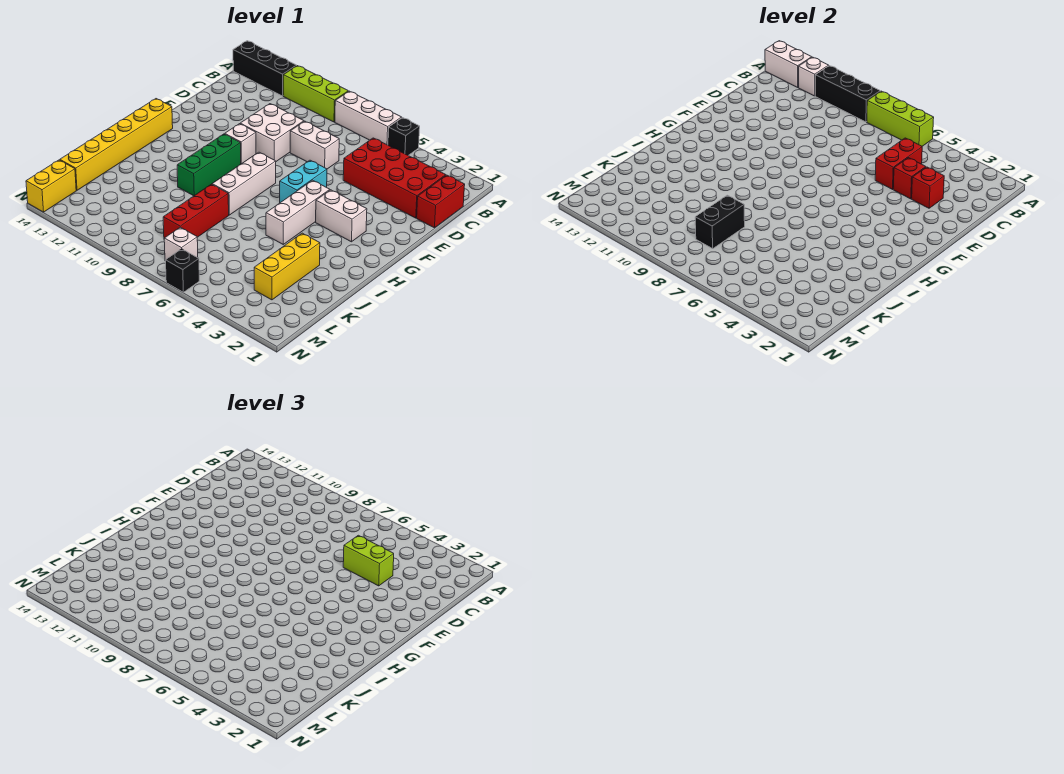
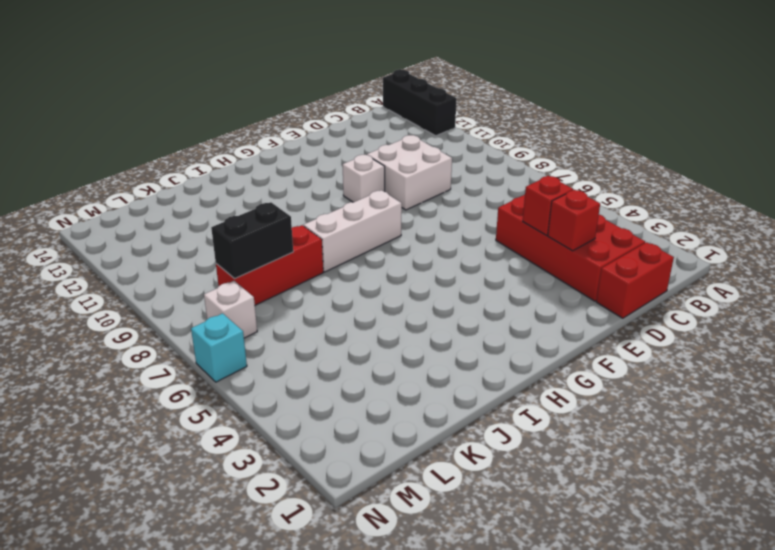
cyan brick N6 level 1 -> black brick N6 level 1
none -> black brick A5 level 1
none -> white brick A6:A8 level 1
none -> lime brick A9:A11 level 1

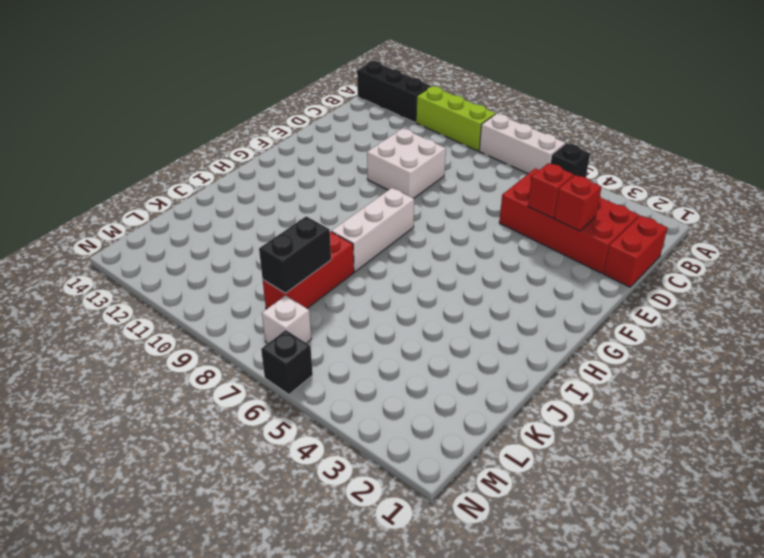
none -> white brick D7:D8 level 1
none -> cyan brick F6:G6 level 1
none -> white brick F10 level 1

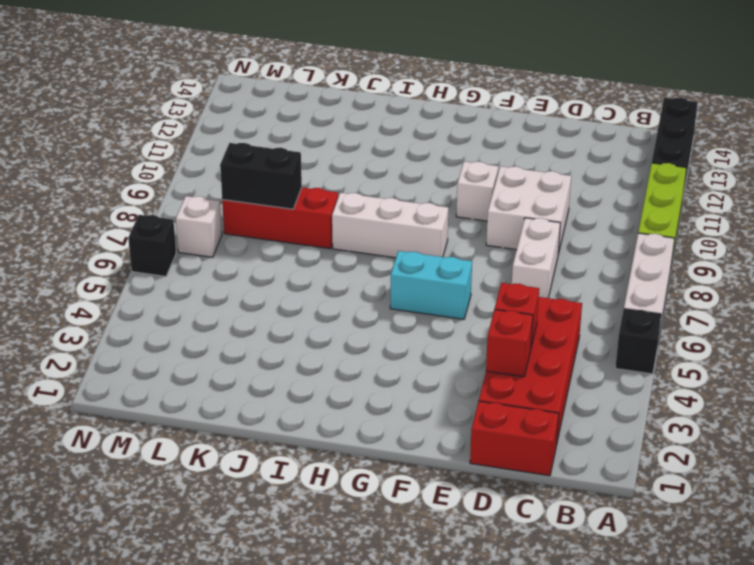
none -> white brick G3:G4 level 1
none -> white brick G5:I5 level 1
none -> green brick G10:I10 level 1

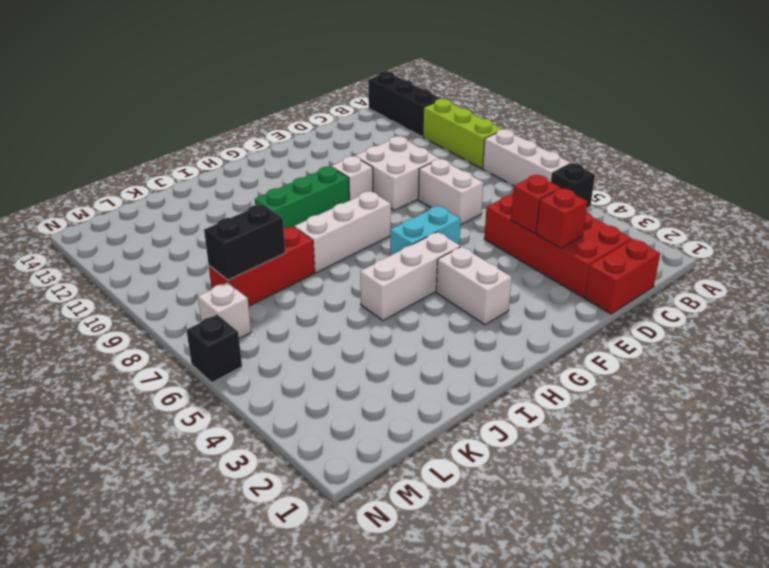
none -> yellow brick G14:L14 level 1
none -> yellow brick J3:L3 level 1
none -> yellow brick M14:N14 level 1

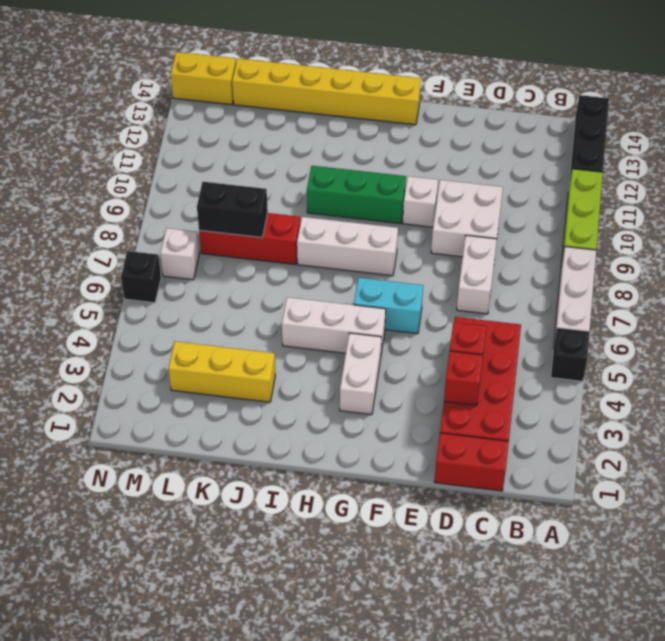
none -> lime brick A6:A8 level 2
none -> black brick A9:A11 level 2
none -> white brick A12 level 2

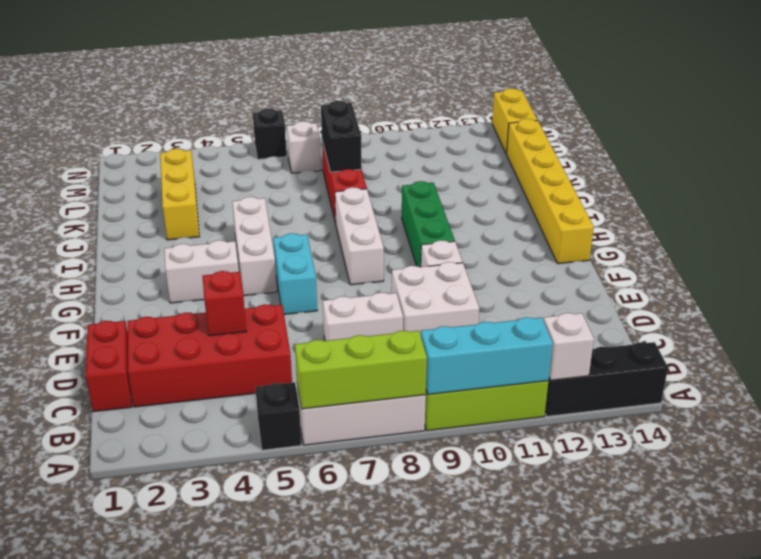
cyan brick A9:A11 level 2 -> black brick A9:A11 level 2
none -> white brick A13:A14 level 2
none -> red brick C5:D5 level 2
none -> red brick D3 level 2

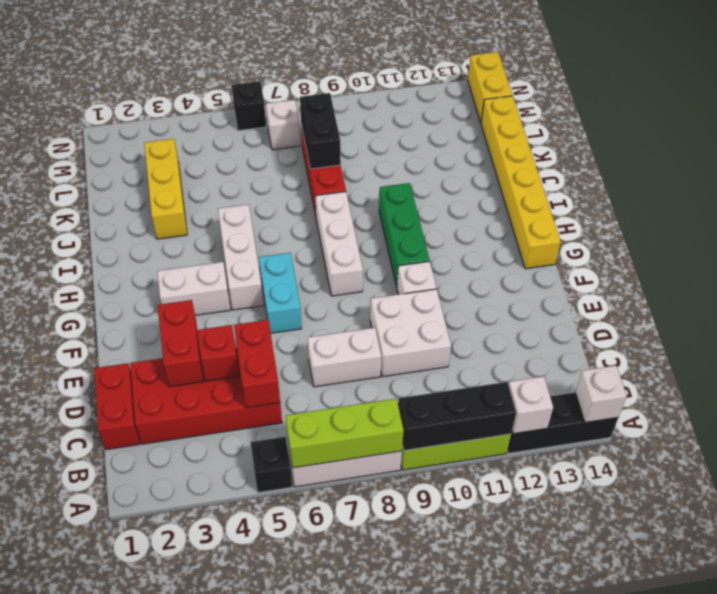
white brick A14 level 2 -> white brick A13:A14 level 2
red brick D3:E3 level 2 -> red brick D3 level 2
none -> lime brick D4:D5 level 3

